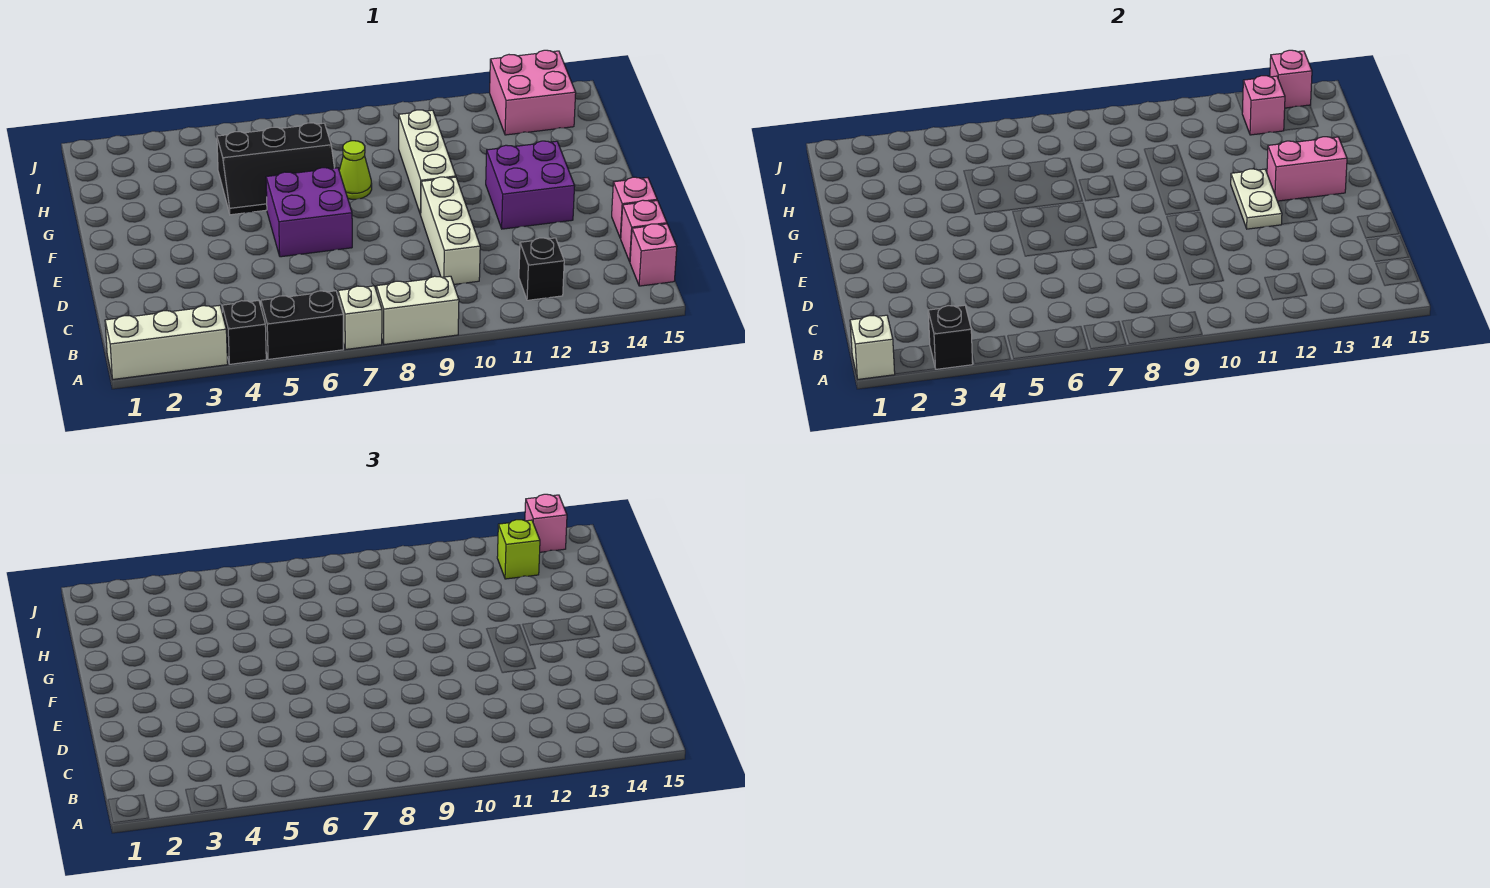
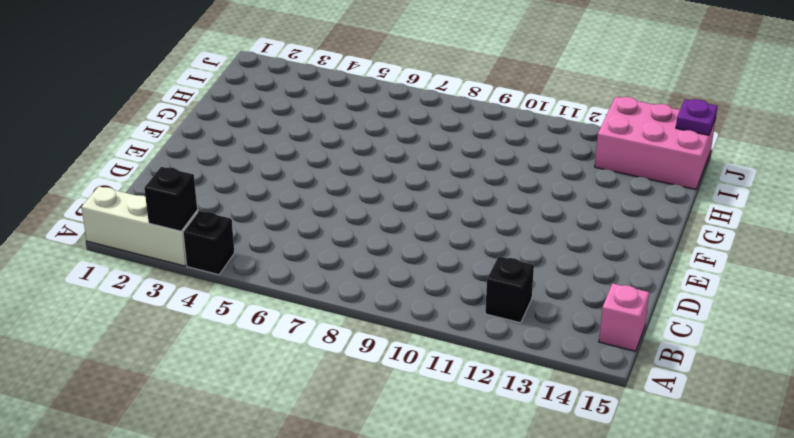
pink brick I13:J15 level 1 -> pink brick I13:J14 level 1
purple plate J15 level 2 -> none
none -> black brick A5:A6 level 1
none -> white brick A7 level 1
none -> white brick A8:A9 level 1

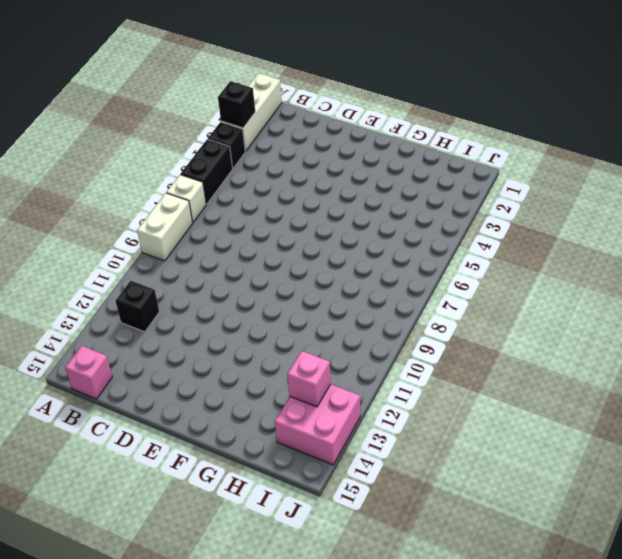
none -> white brick C10:E10 level 1
none -> pink brick C15 level 1
none -> pink brick D15 level 1

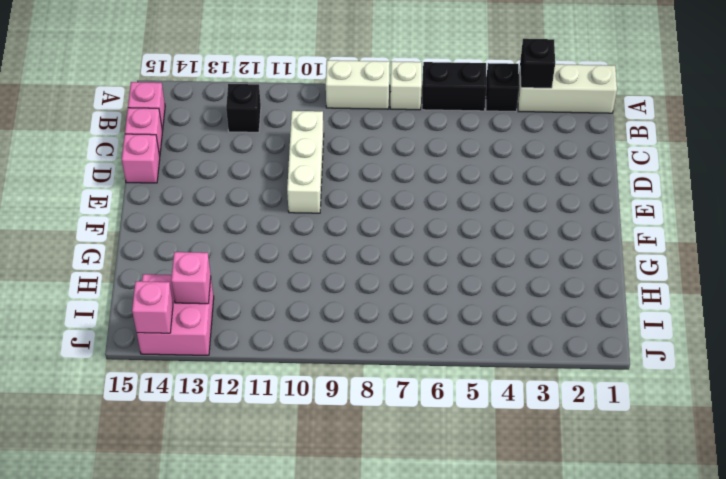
none -> purple brick E6:F7 level 1
none -> purple brick E12:F13 level 1
none -> white brick F10:H10 level 1

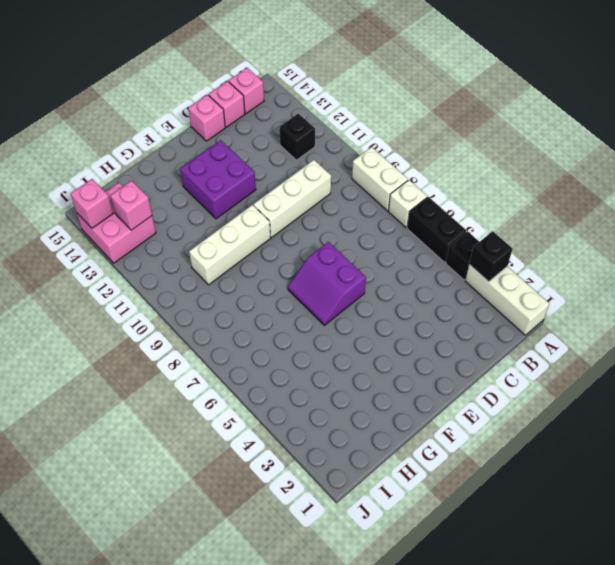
purple slope E6:F7 level 1 top E -> purple brick E6:F7 level 1
none -> black slope G5:H7 level 1 top H
none -> lime cone G8 level 1
none -> white brick A1 level 2

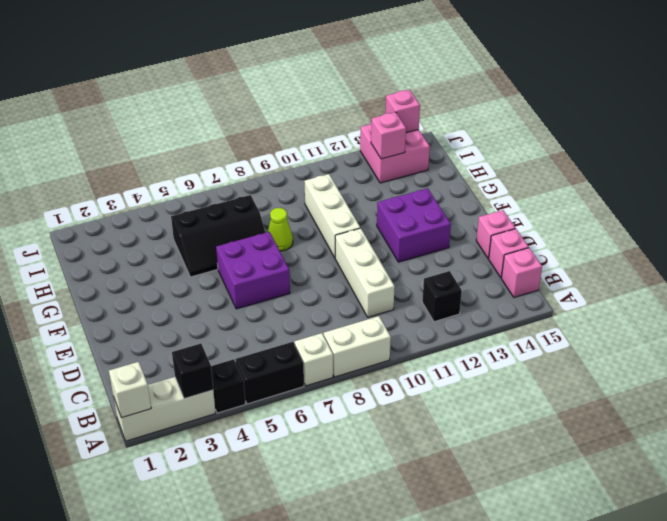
none -> white plate E12:F12 level 2
none -> pink brick F13:F14 level 2
none -> lime brick I13 level 3

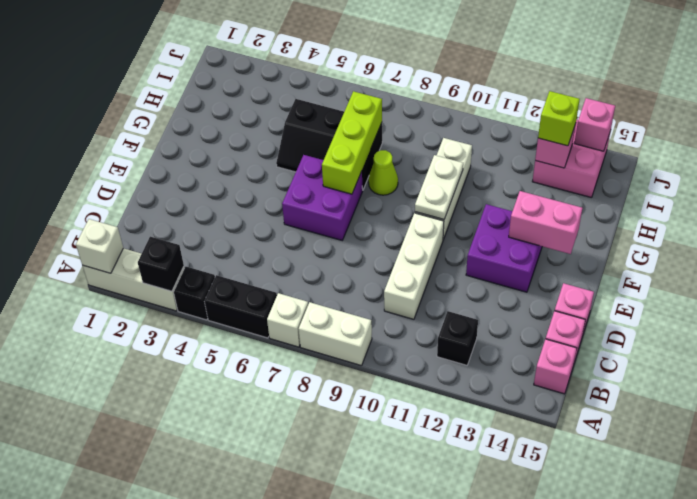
lime brick F7:H7 level 2 -> none
white plate F10:G10 level 2 -> white plate E12:F12 level 2
none -> pink brick J14 level 3

